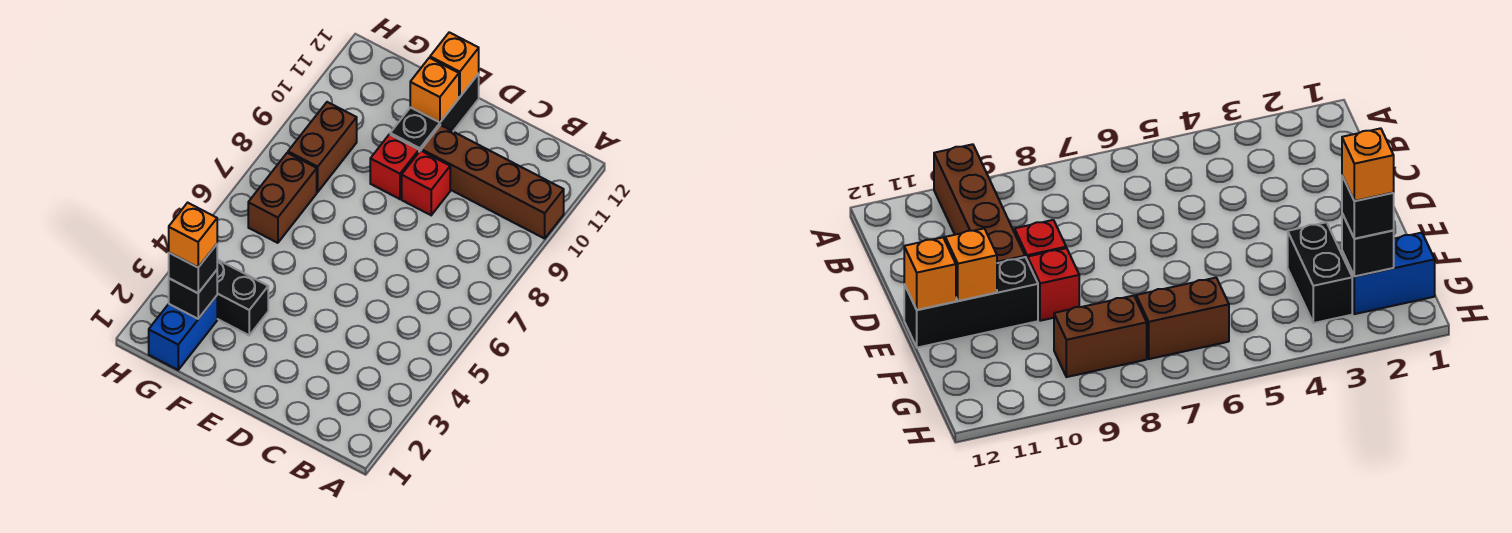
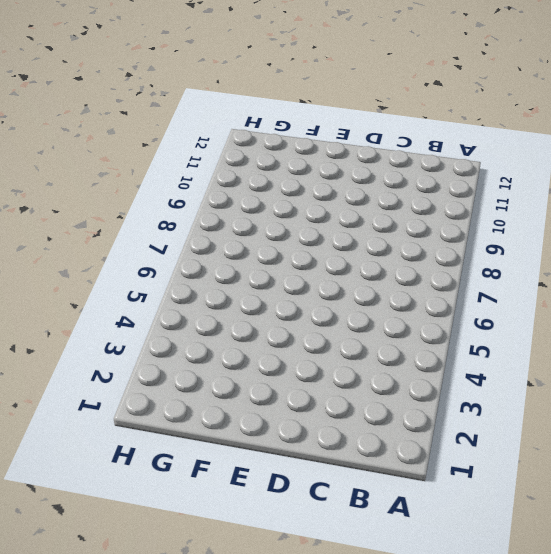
none -> brown brick A10:D10 level 1
none -> red brick D9 level 1
none -> red brick E9 level 1

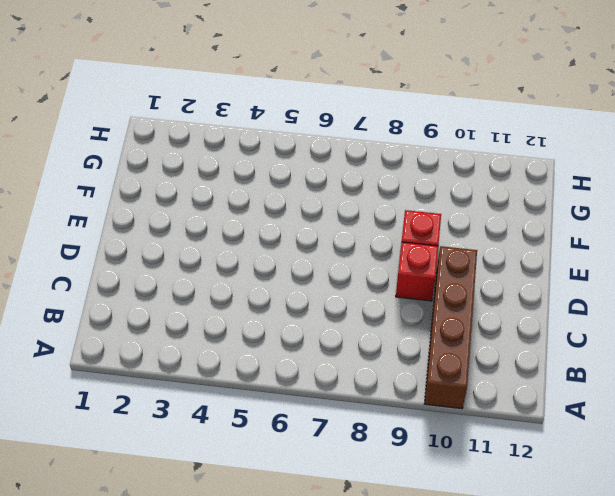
none -> black brick E10:E12 level 1
none -> black brick F3:G3 level 1
none -> blue brick G1:G2 level 1

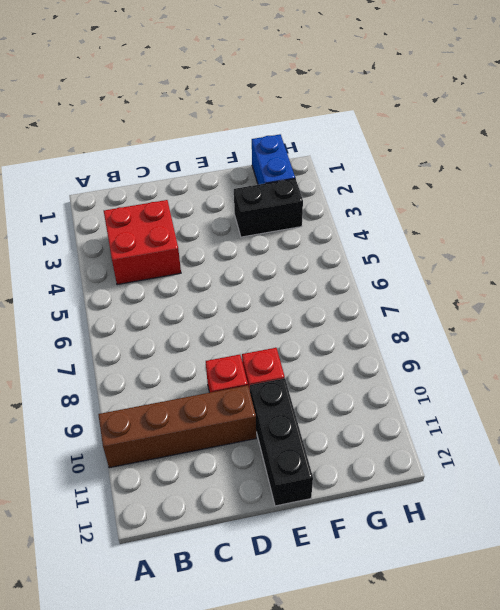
red brick B3:C4 level 1 -> none
none -> brown brick G6:G7 level 1
none -> brown brick G8:G9 level 1
none -> orange brick E11 level 2

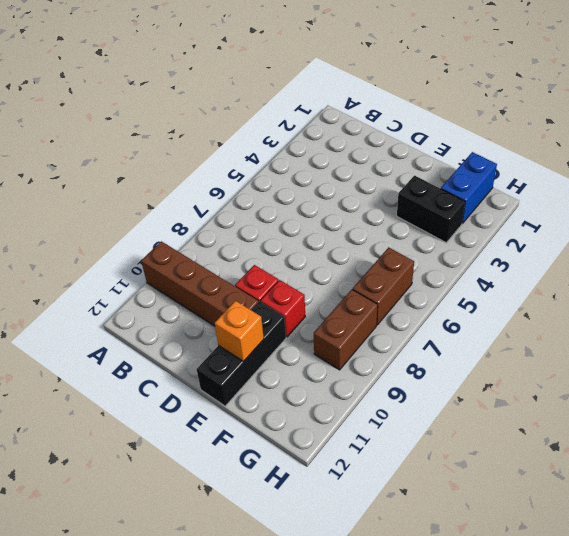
none -> orange brick E12 level 2
none -> black brick G2 level 2
none -> black brick G2 level 3

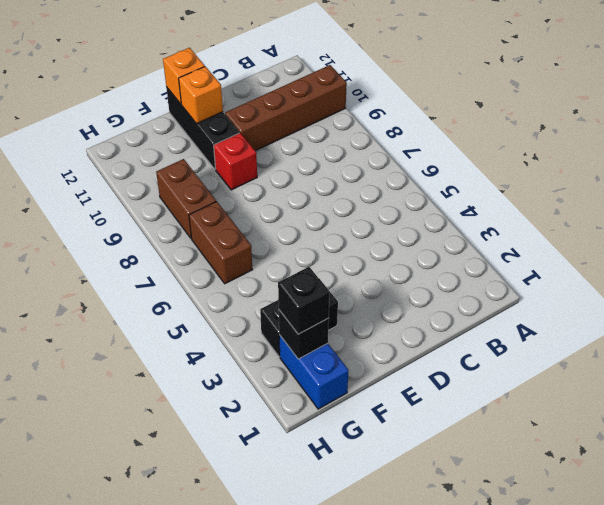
none -> red brick D9 level 1
none -> orange brick G2 level 4

